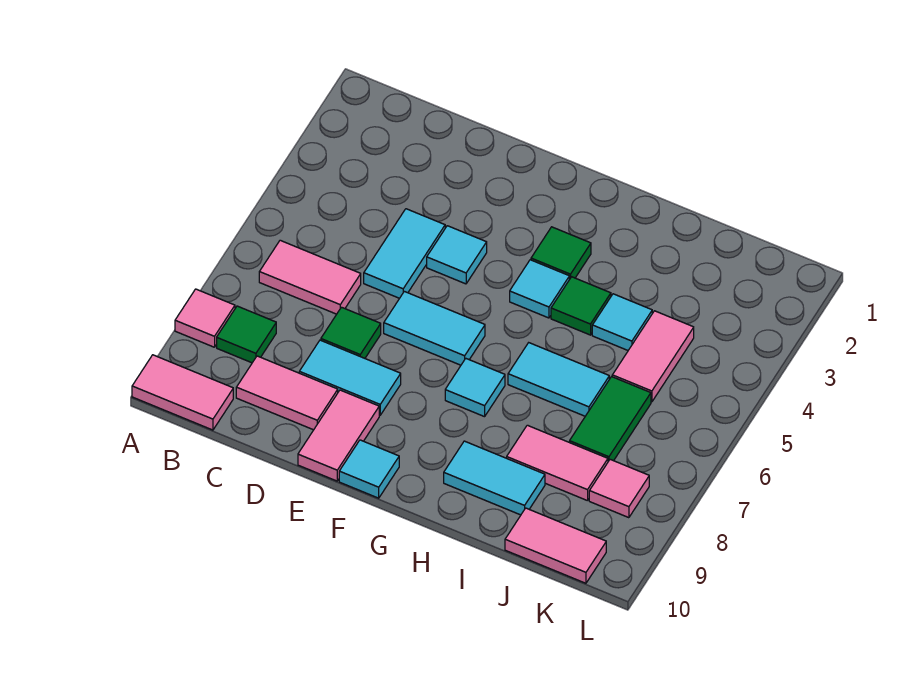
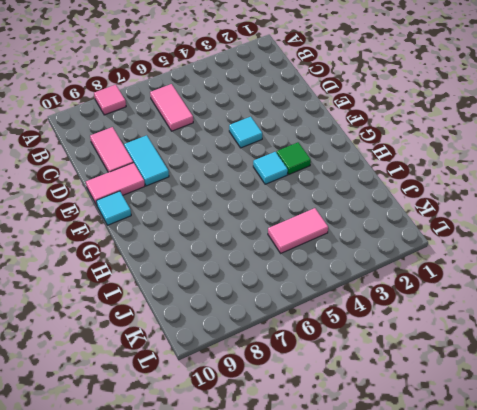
none -> pink tile A10:B10 level 1
none -> green tile B8 level 1
none -> cyan tile D4:D5 level 1

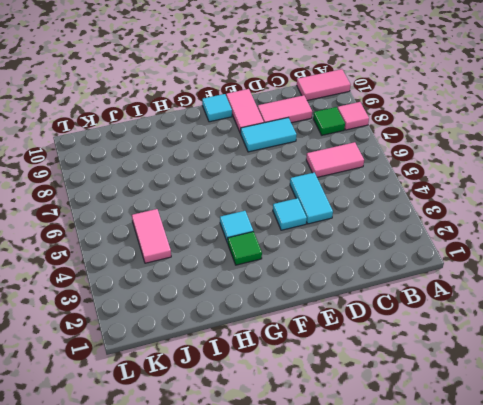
none -> green tile D7 level 1
none -> cyan tile E6:F6 level 1
none -> cyan tile G7 level 1

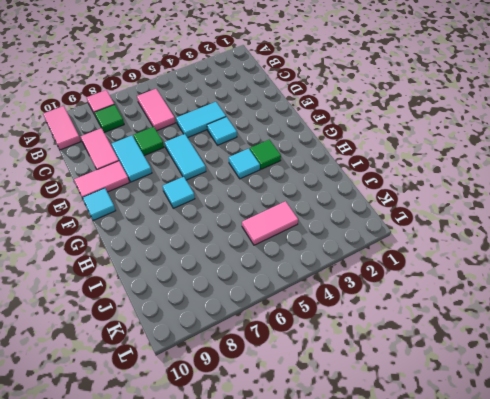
none -> green tile H4 level 1
none -> cyan tile H6:I6 level 1
none -> cyan tile H9:I9 level 1

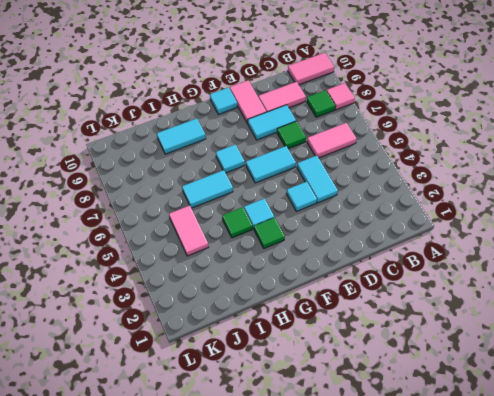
none -> cyan tile I4 level 1
none -> pink tile I8:J8 level 1
none -> green tile J6:J7 level 1

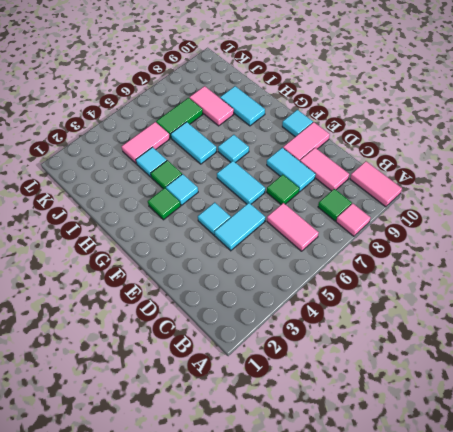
none -> pink tile J10:K10 level 1
none -> pink tile K8 level 1

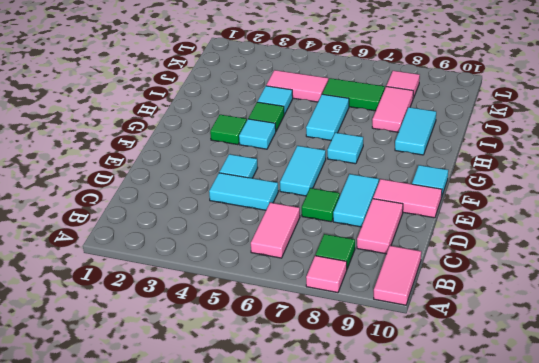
none -> pink tile J10:K10 level 1

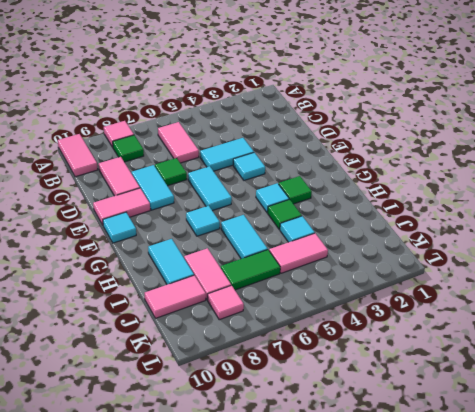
pink tile J9:J10 level 1 -> pink tile J10:K10 level 1

